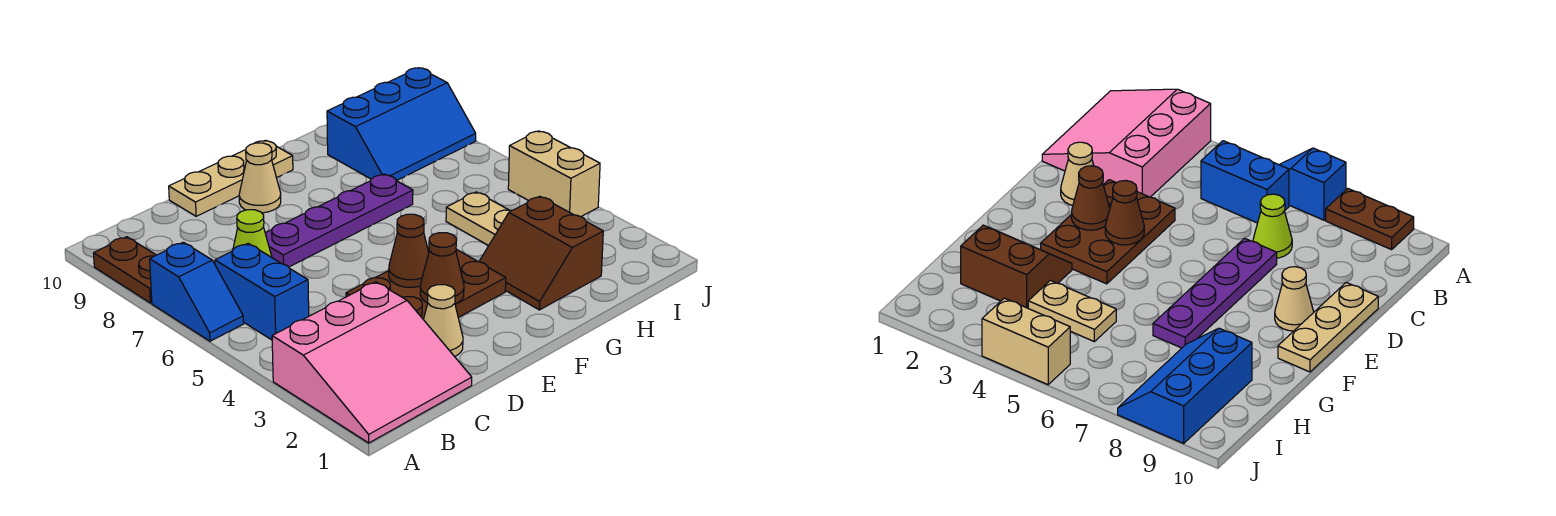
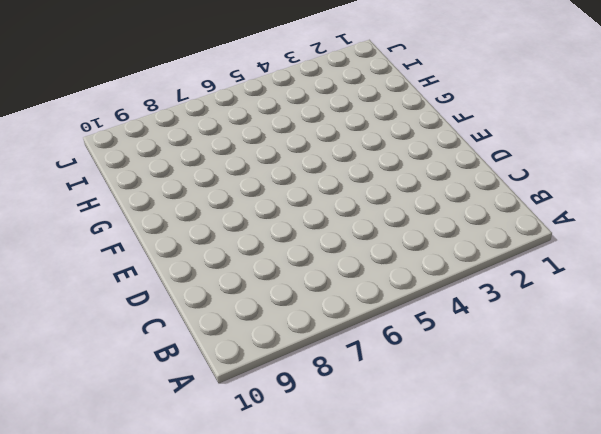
none -> pink slope A1:C3 level 1 top 3
none -> blue slope A6:A7 level 1 top 7
none -> brown plate A8:A9 level 1

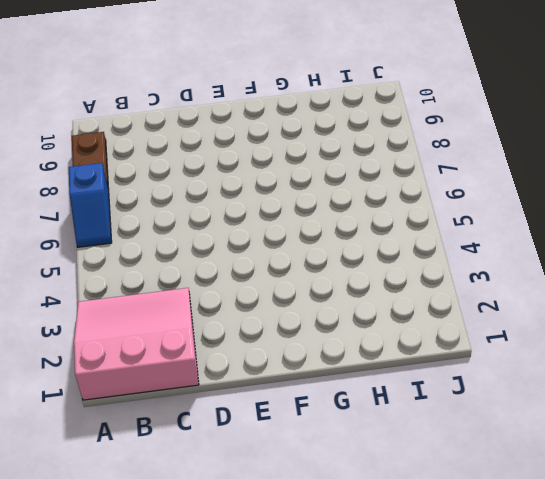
pink slope A1:C3 level 1 top 1 -> pink slope A1:C3 level 1 top 3
none -> blue brick B5:B6 level 1
none -> lime cone C7 level 1
none -> tan cone D2 level 1

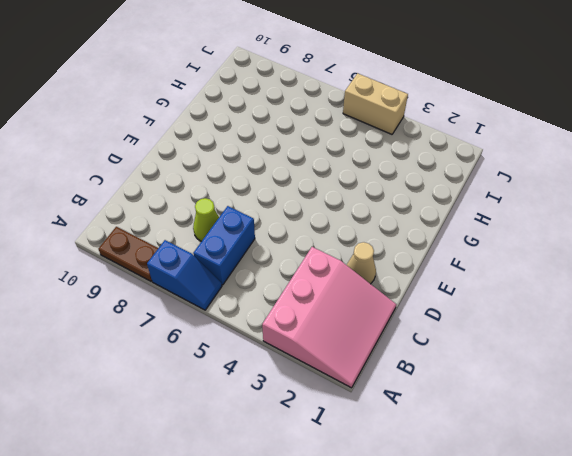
blue brick B6:C6 level 1 -> blue brick B5:B6 level 1
none -> brown plate D3:F4 level 1
none -> purple plate D7:G7 level 1
none -> tan plate D10:F10 level 1

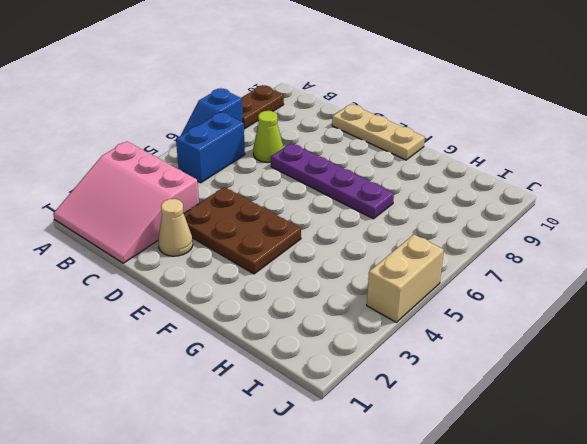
none -> tan cone E9 level 1
none -> brown slope G2:H3 level 1 top H
none -> tan plate H4:H5 level 1

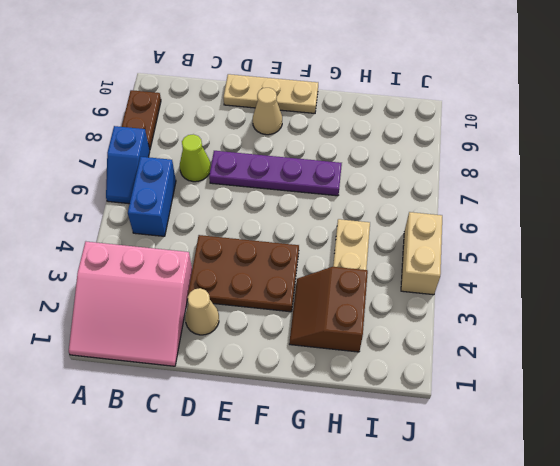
none -> blue slope H8:J9 level 1 top 9
none -> brown cone E3 level 2
none -> brown cone E4 level 2

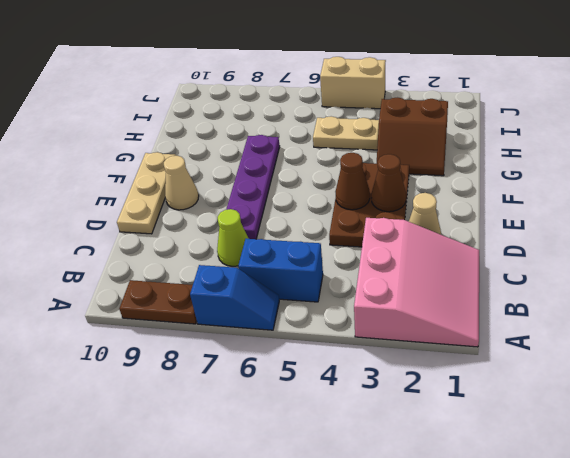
none -> blue slope H8:J9 level 1 top 9

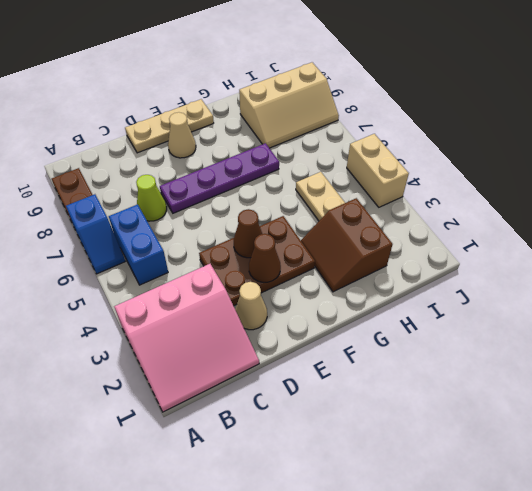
tan slope H8:J9 level 1 top 9 -> blue slope H8:J9 level 1 top 9

